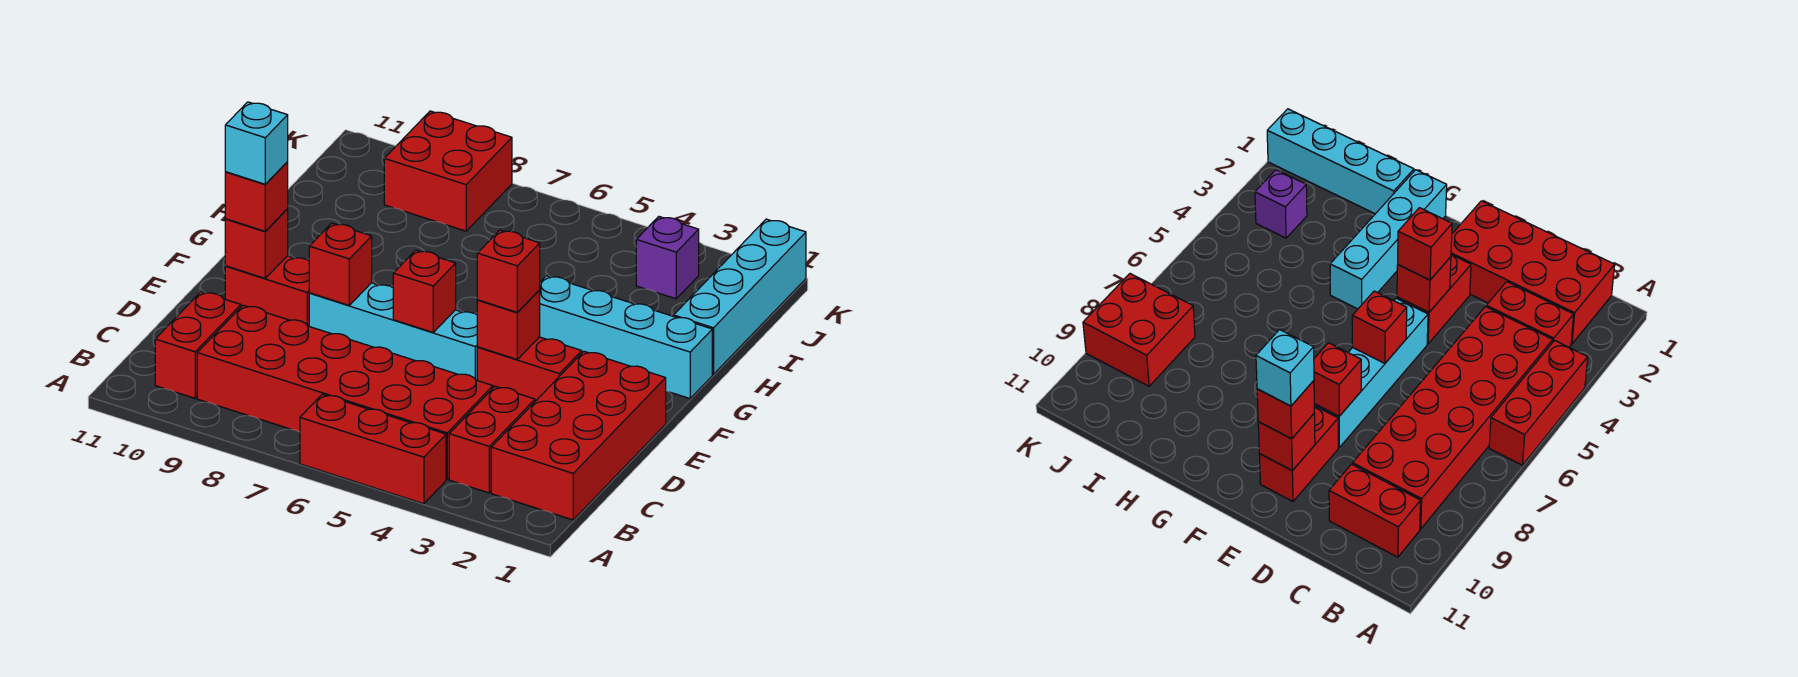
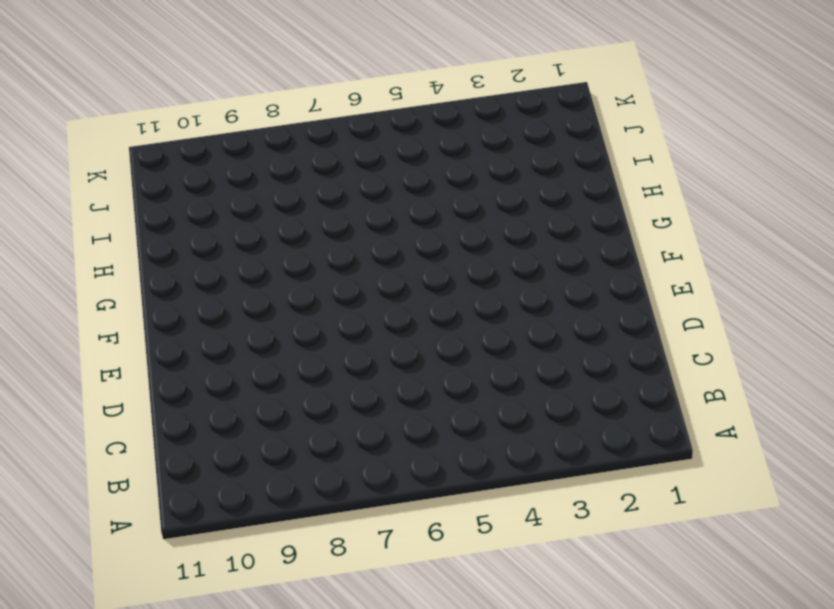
none -> red brick A4:A6 level 1
none -> red brick B1:E2 level 1
none -> red brick B3:C3 level 1

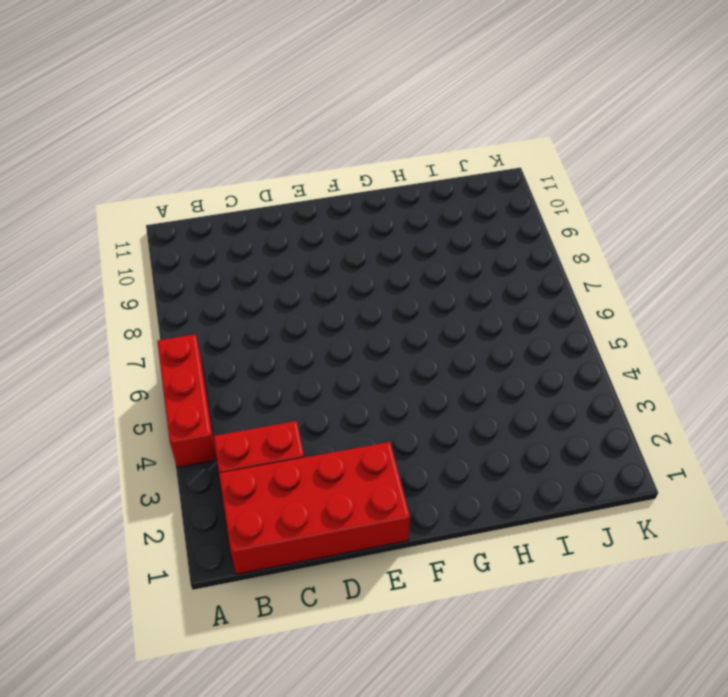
none -> red brick B4:C9 level 1
none -> red brick B10:C10 level 1
none -> red brick E3:E4 level 1

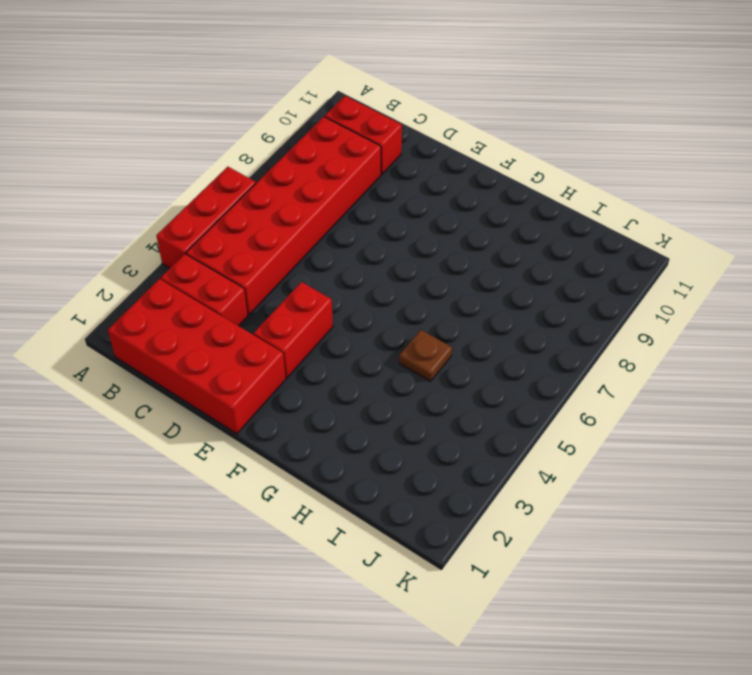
brown plate H5 level 1 -> none
none -> cyan brick E5:E8 level 1
none -> red brick E9:E10 level 1
none -> cyan brick G1:G4 level 1

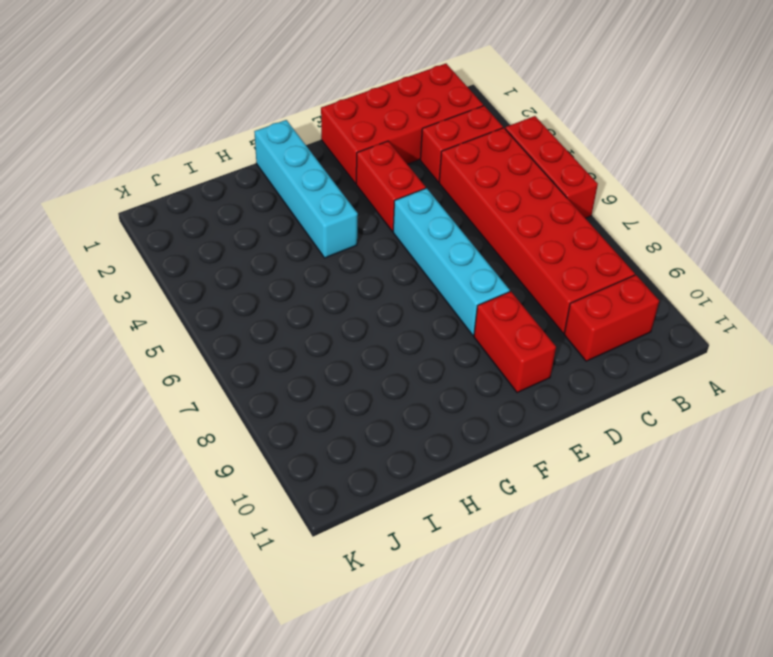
none -> cyan brick H1:K1 level 1
none -> purple brick J3 level 1
none -> red brick J8:K9 level 1

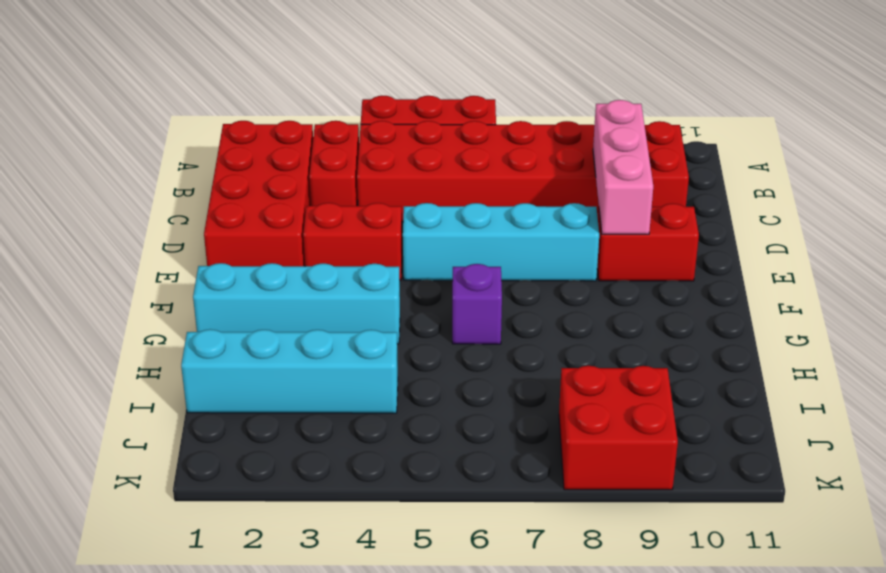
pink brick C9:E9 level 2 -> none
purple brick G6 level 1 -> purple brick J3 level 1
cyan brick I1:I4 level 1 -> cyan brick H1:K1 level 1
none -> red brick E4 level 2
none -> red brick E6 level 2
none -> red brick E8 level 2

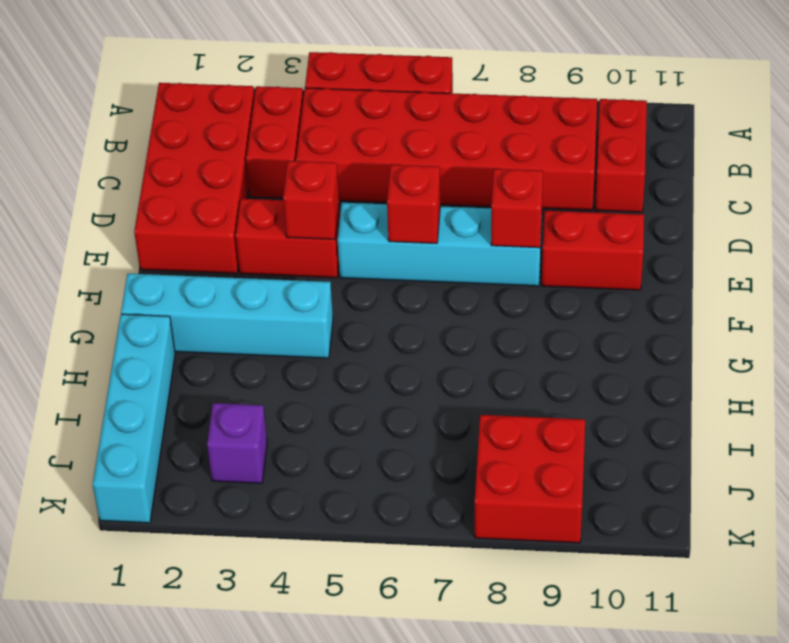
none -> red brick E10 level 2
none -> red brick E4 level 3
none -> red brick E10 level 3

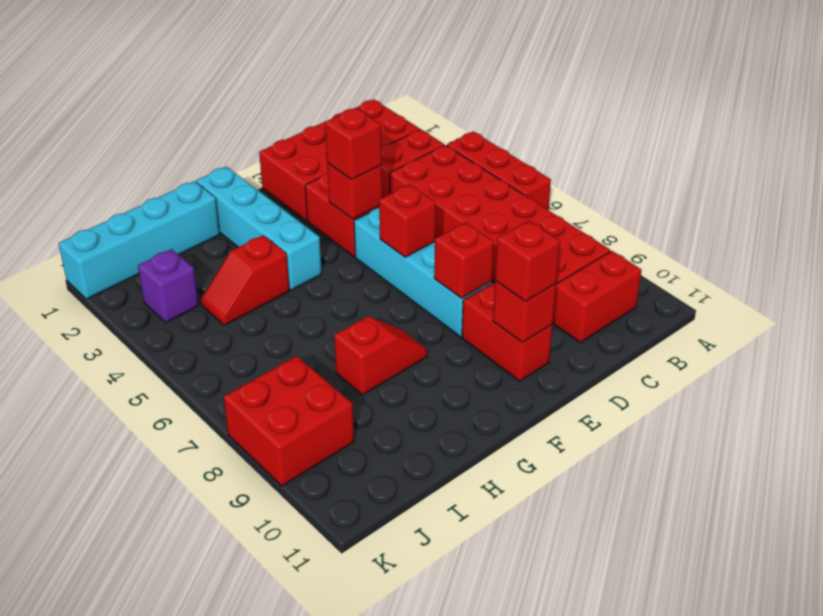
red slope G8:H8 level 1 top H -> none
red slope H4:I4 level 1 top H -> none
none -> cyan brick E10 level 4

